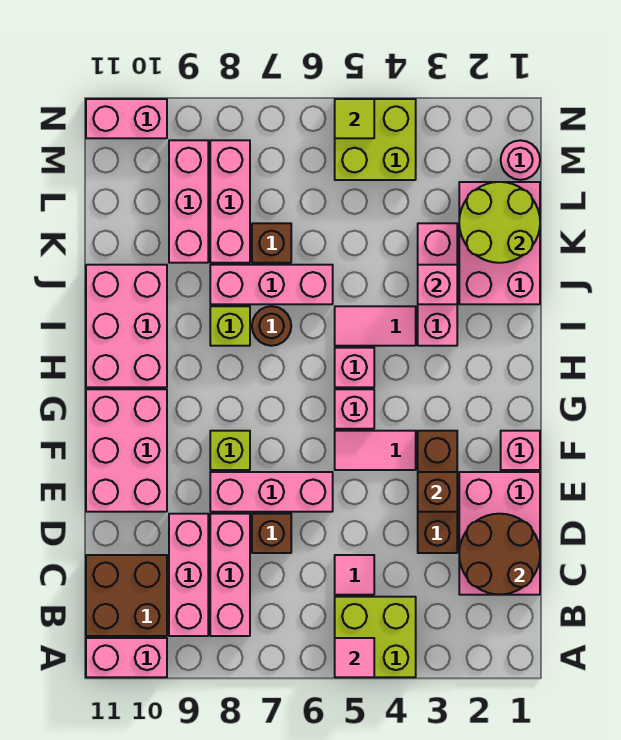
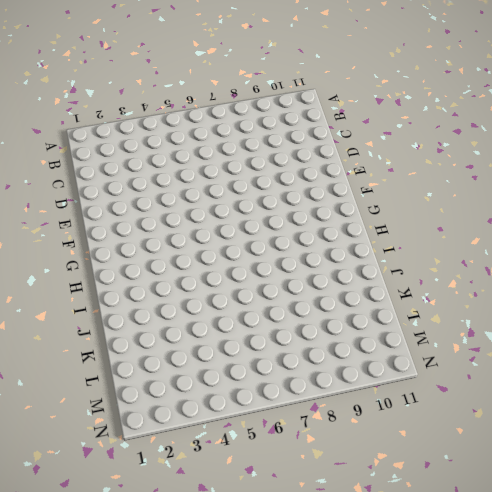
none -> lime brick A4:B5 level 1
none -> pink brick A10:A11 level 1
none -> pink brick B8:D8 level 1
none -> pink brick B9:D9 level 1

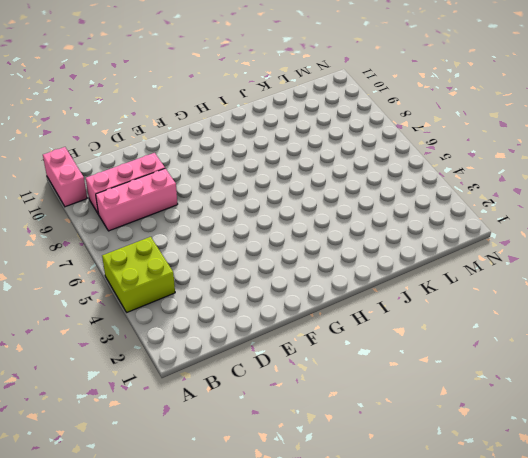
none -> brown brick B10:C11 level 1
none -> pink brick C1:E2 level 1
none -> pink tile C5 level 1
none -> brown brick D3:F3 level 1

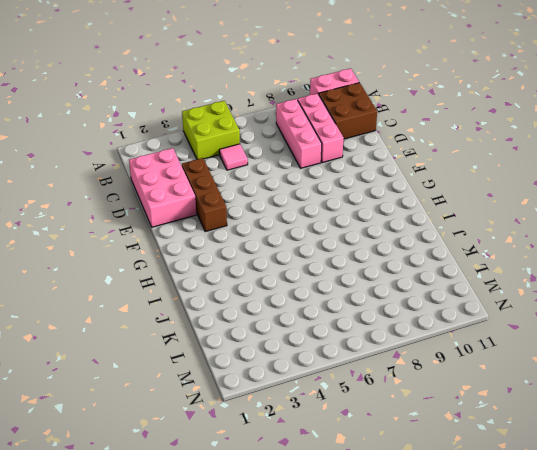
none -> brown brick D7 level 1
none -> pink brick E6:E8 level 1
none -> pink brick E10:G11 level 1
none -> pink brick F1 level 1

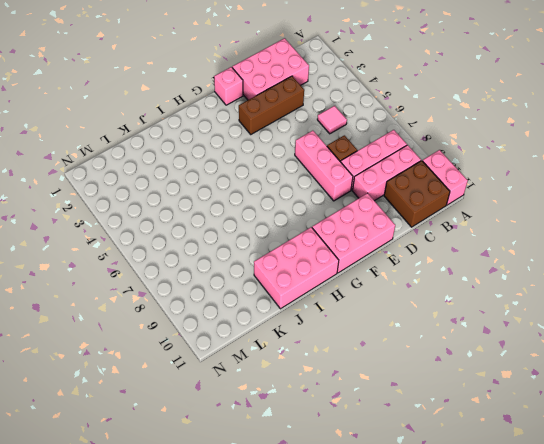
none -> lime brick A4:B5 level 1
none -> pink tile F4:F5 level 1
none -> lime brick F8 level 1
none -> pink brick G5 level 1

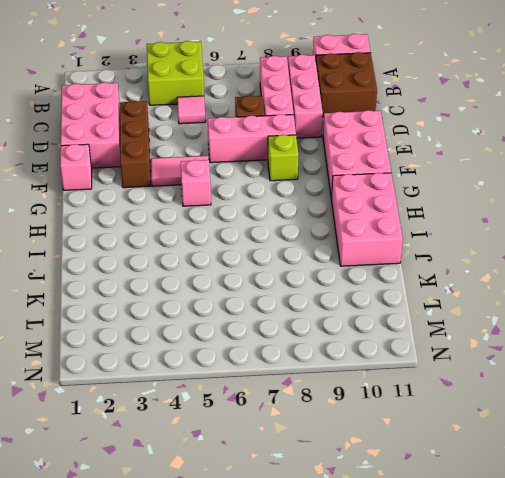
none -> pink brick H5 level 1
none -> pink brick I3:K3 level 1
none -> pink tile I4:I5 level 1
none -> brown round brick I7 level 1

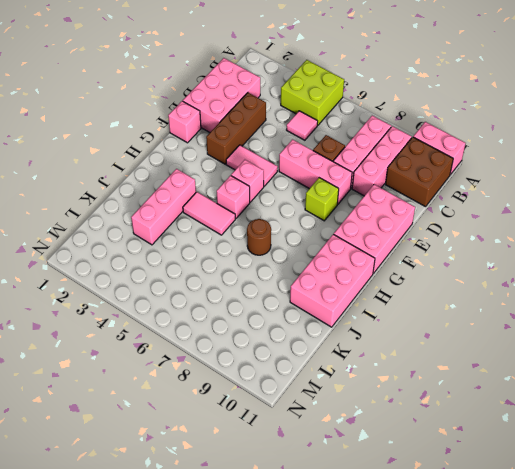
none -> lime brick I8 level 1
none -> pink brick J1:L2 level 1
none -> pink brick J6:J8 level 1
none -> brown brick K7 level 1

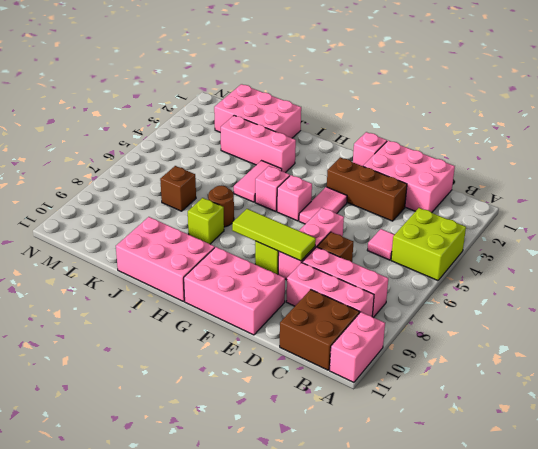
lime tile E8:G8 level 2 -> none
none -> pink brick J6:J8 level 1
none -> pink brick K8:M8 level 1
none -> pink brick K9:M9 level 1
none -> pink round brick M1 level 1

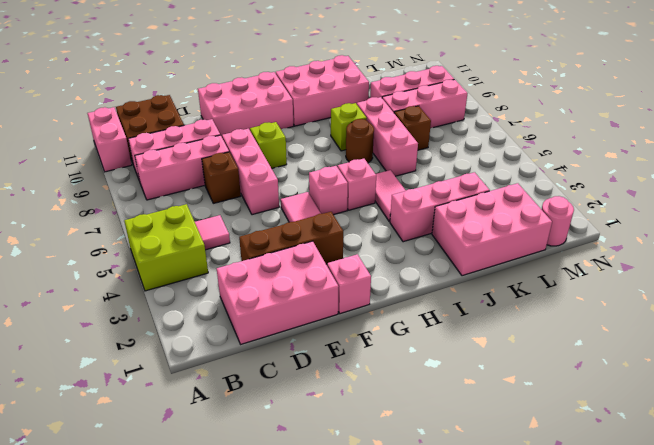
none -> lime brick M4:N5 level 1
none -> pink brick N10:N11 level 1
none -> pink tile A5 level 2
none -> brown round brick C1:D2 level 2

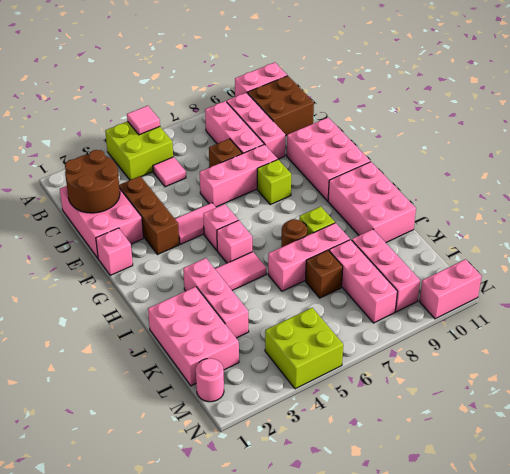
none -> brown brick E3 level 2
none -> pink brick J3 level 2
none -> lime round brick K1:L2 level 2
none -> lime tile N5 level 2

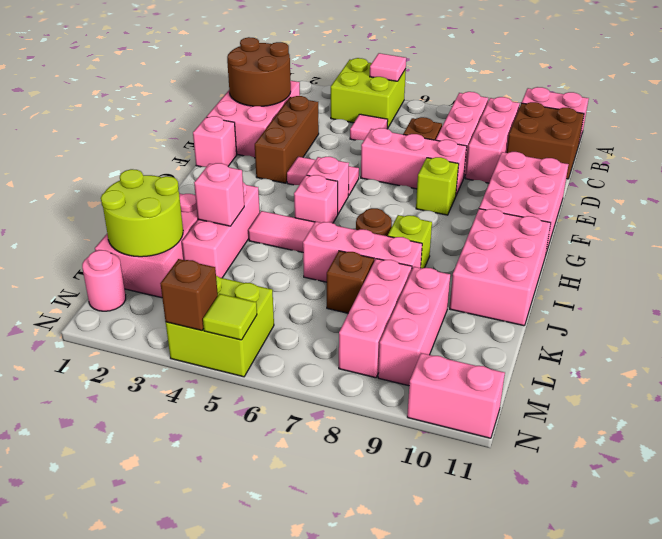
brown brick N4 level 2 -> brown brick E3 level 2

